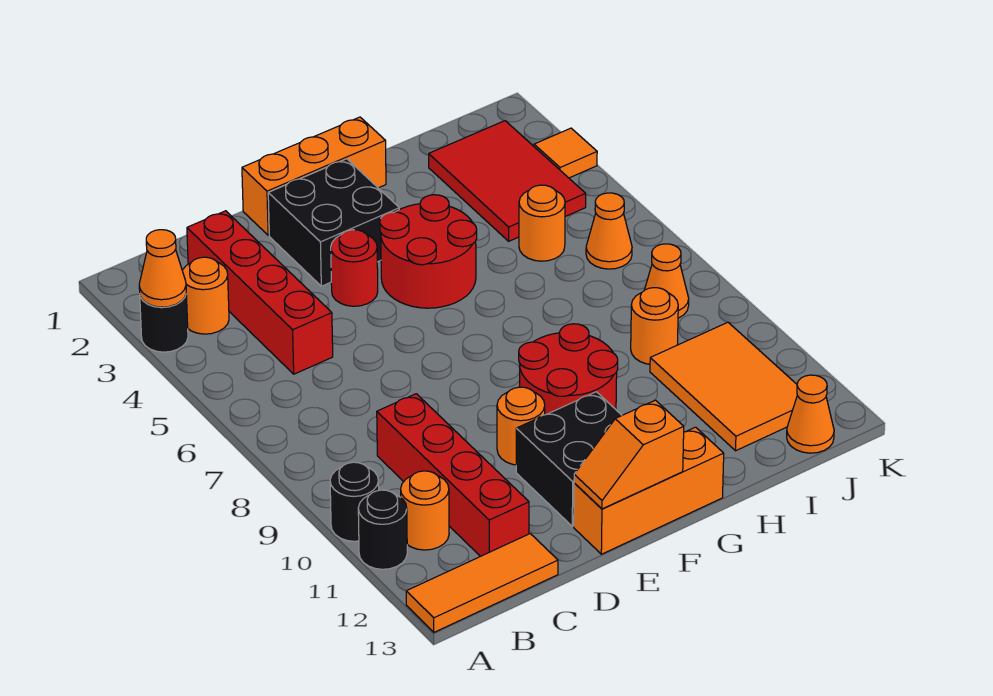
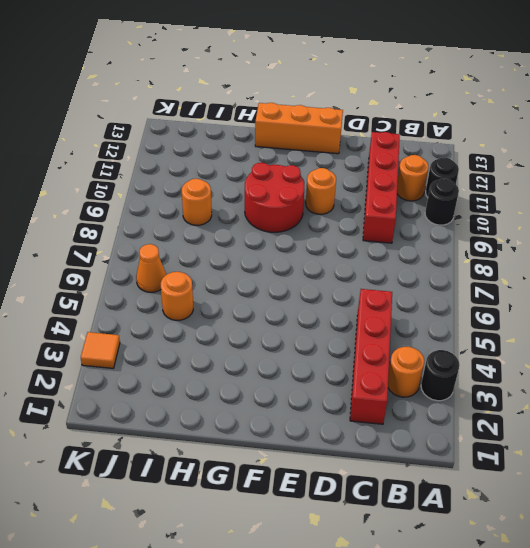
none -> orange tile A13:C13 level 1
none -> orange brick E1:G1 level 1
none -> black brick E2:F3 level 1

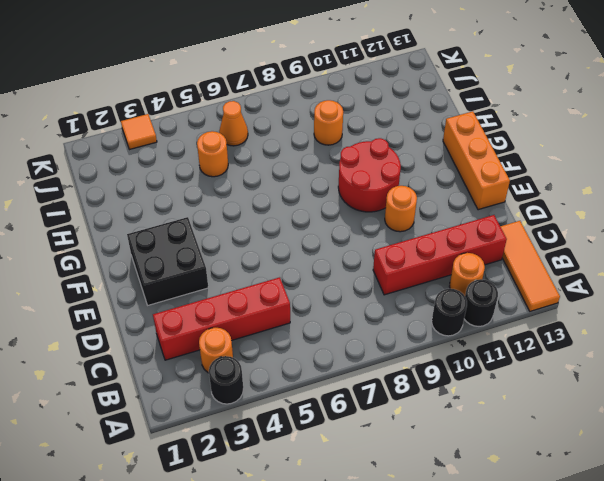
none -> orange brick E1:G1 level 1
none -> red round brick E4 level 1
none -> black brick E11:F12 level 1

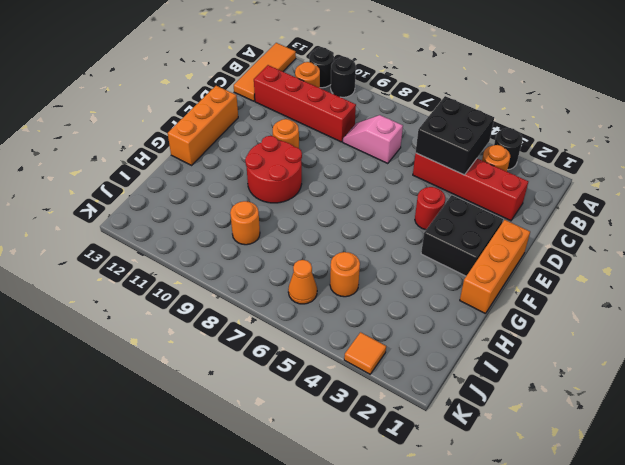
black brick B4:C5 level 2 -> black brick E11:F12 level 1
pink slope C7:C8 level 1 top 7 -> none
none -> red round brick F4:G5 level 1
none -> red tile I2:J4 level 1
none -> orange tile I10:J12 level 1

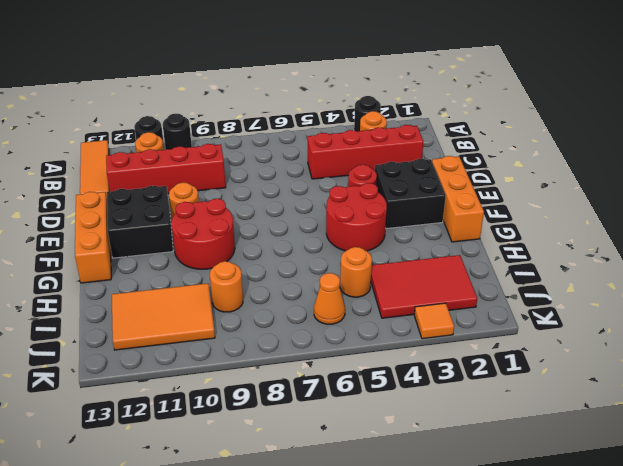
none -> orange cone J8 level 1
none -> orange cone J13 level 1
none -> orange cone A3 level 2

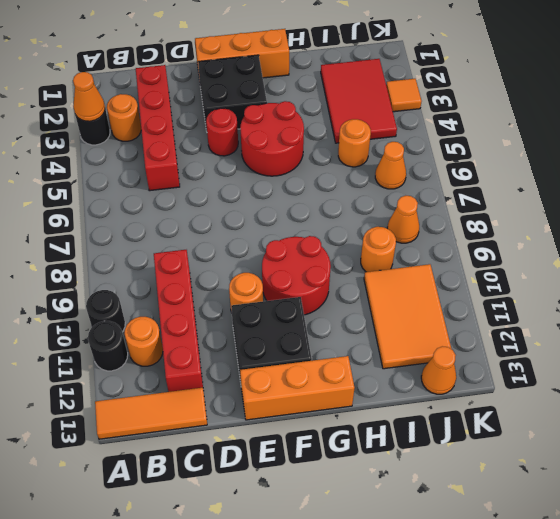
none -> orange slope E13:F13 level 2 top F

